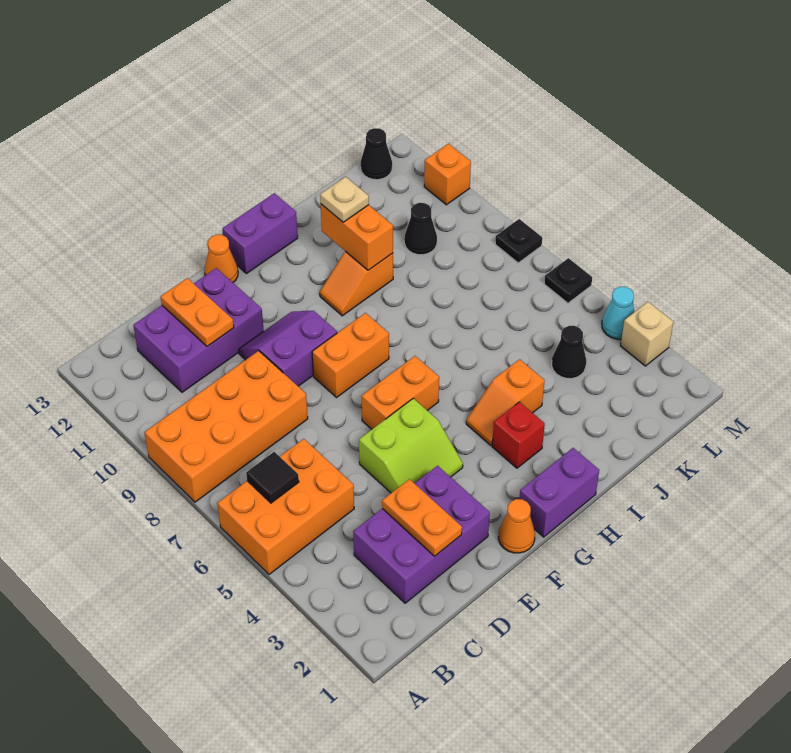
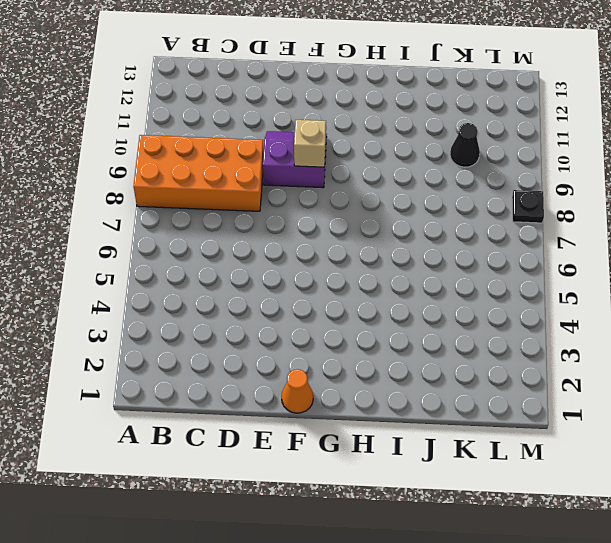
tan brick F9 level 2 -> tan brick M3 level 1
none -> orange brick A5:C6 level 1
none -> purple brick C2:E3 level 1
none -> purple brick C11:E12 level 1

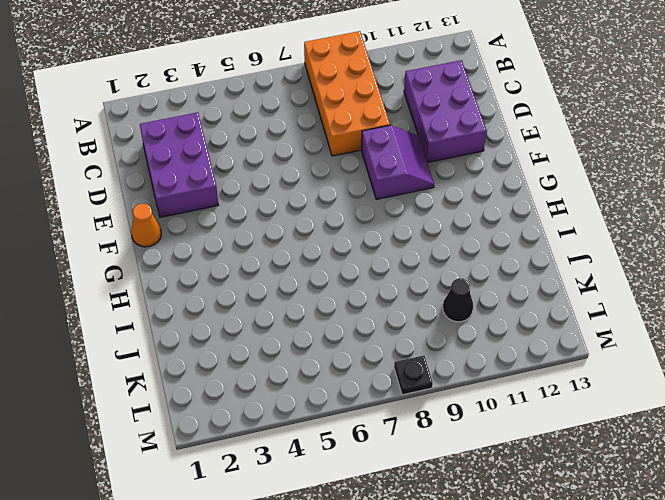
none -> orange brick A5:C6 level 1
none -> lime slope E4:F5 level 1 top 5
none -> orange brick F6:G6 level 1

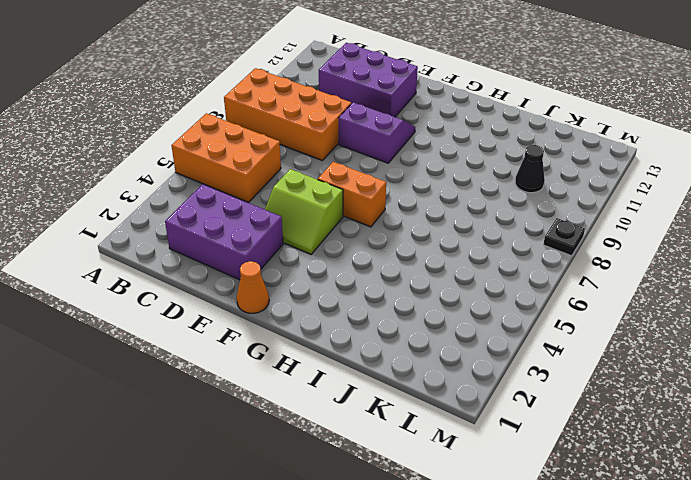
none -> orange brick F8:G8 level 1
none -> orange cone F13 level 1
none -> purple brick G1:H1 level 1

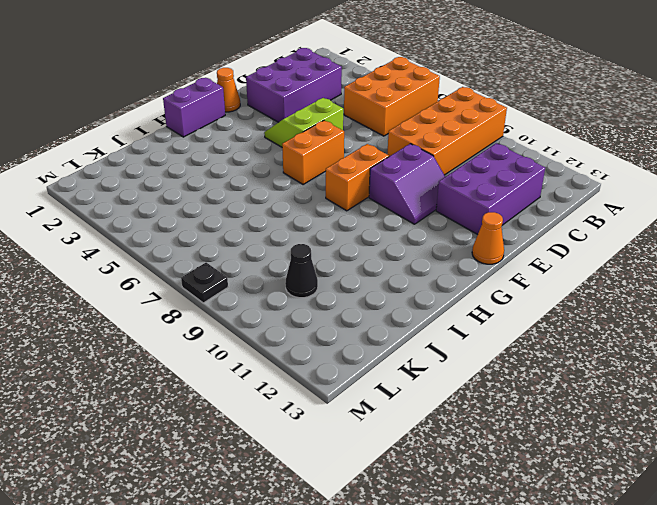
none -> purple brick G13:H13 level 1
none -> red brick H3 level 1
none -> orange slope H4:I4 level 1 top I

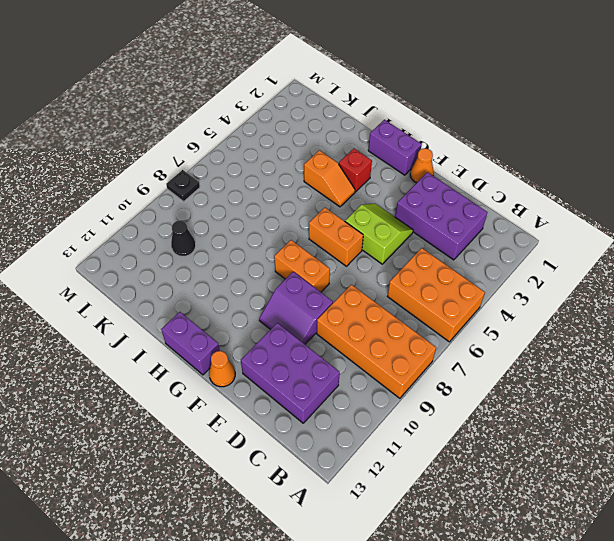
none -> orange slope H10:I10 level 1 top I
none -> black cone K4 level 1
none -> black cone L13 level 1

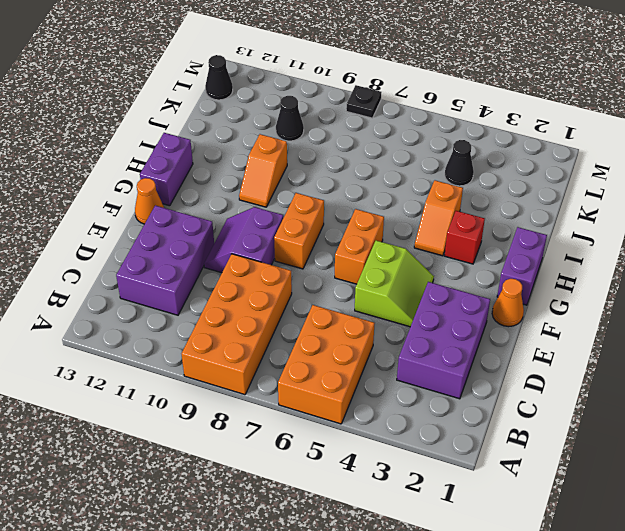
none -> tan brick M3 level 1
none -> cyan cone M4 level 1
none -> black plate M6 level 1

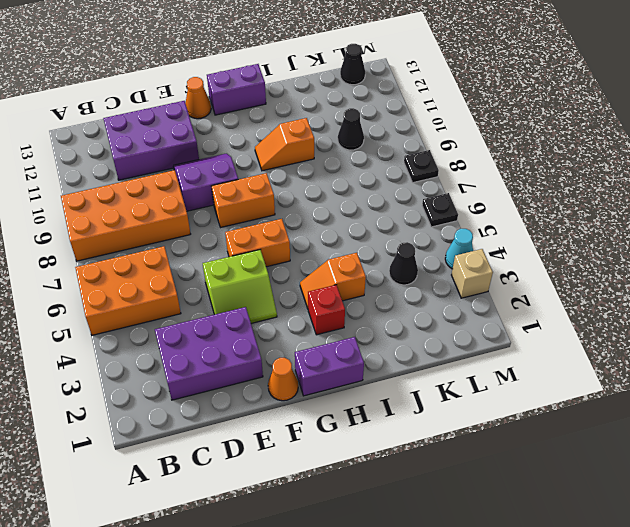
none -> orange brick M11 level 1
none -> black tile B6 level 2
none -> orange plate D2:D3 level 2

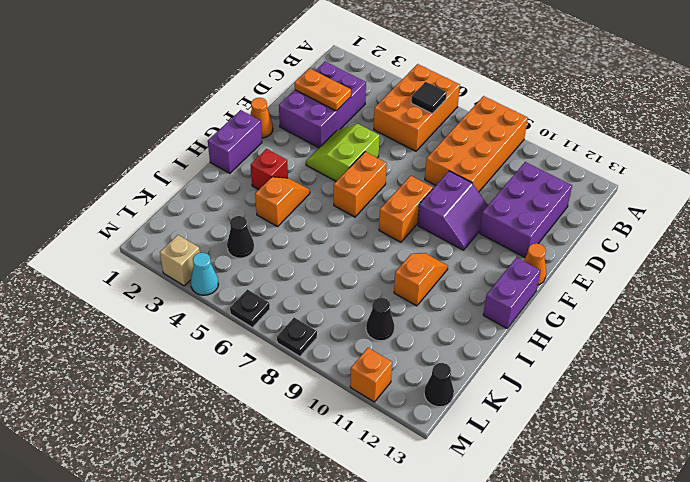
none -> orange plate D11:D12 level 2
none -> orange brick I10:I11 level 2
none -> tan plate I11 level 3

